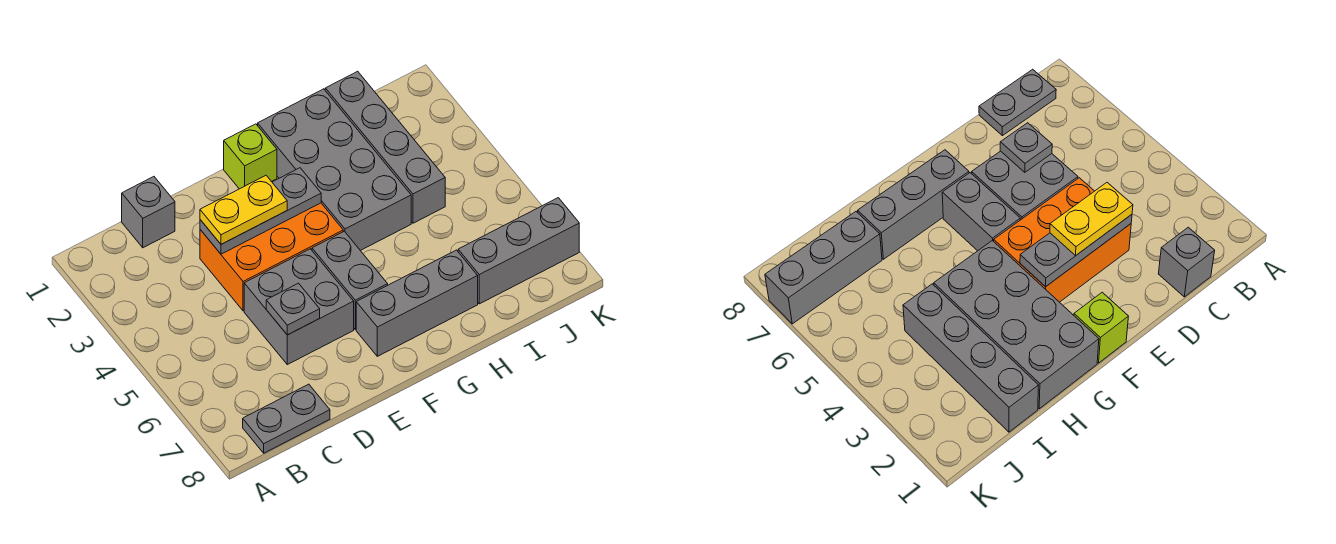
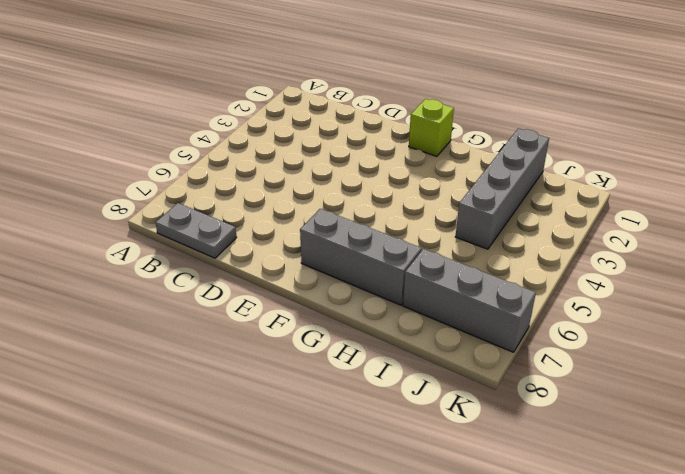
none -> grey brick C1 level 1
none -> orange brick D3:F4 level 1
none -> grey brick D5:E6 level 1

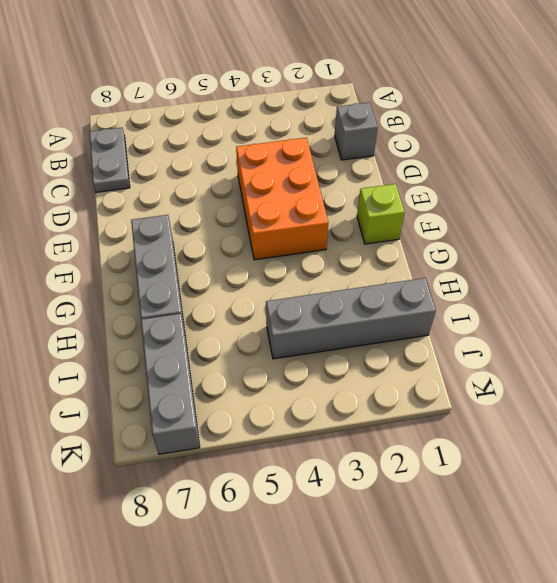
none -> grey brick D5:E6 level 1
none -> grey brick F5:F6 level 1
none -> grey brick G1:H4 level 1

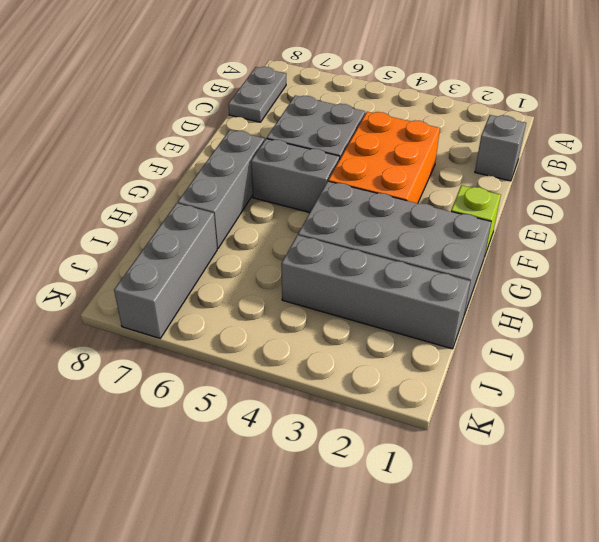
none -> grey plate D3:F3 level 2
none -> grey plate D6 level 2
none -> yellow plate D3:E3 level 3

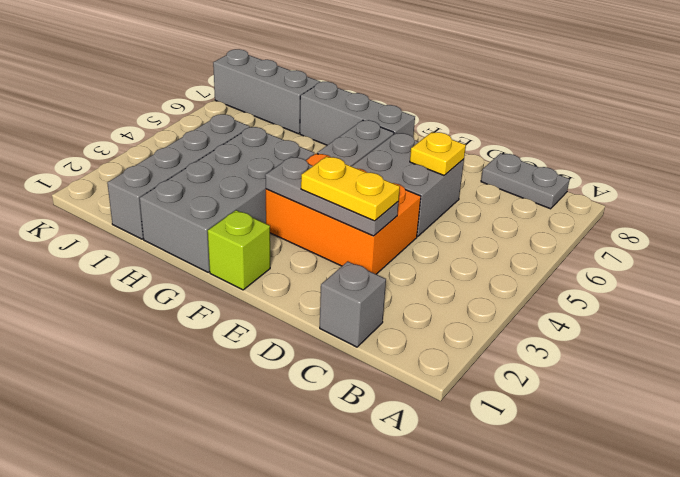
yellow plate D6 level 2 -> grey plate D6 level 2

